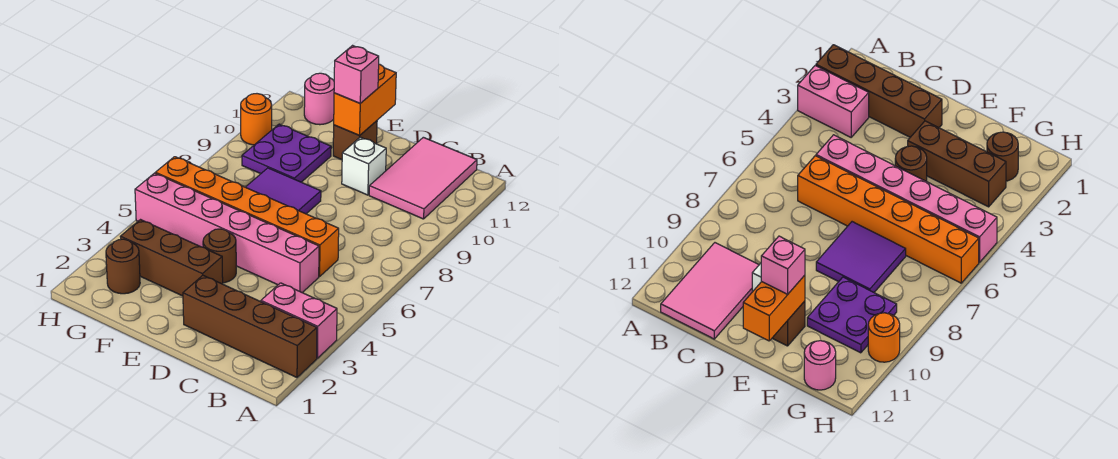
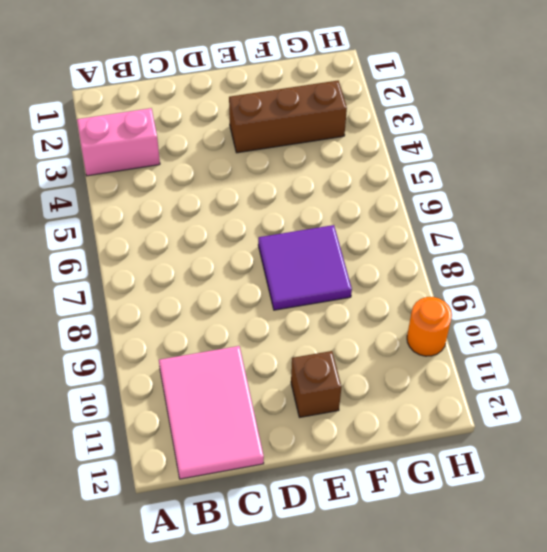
none -> brown brick A2:D2 level 1
none -> pink brick C5:H5 level 1
none -> orange brick C6:H6 level 1

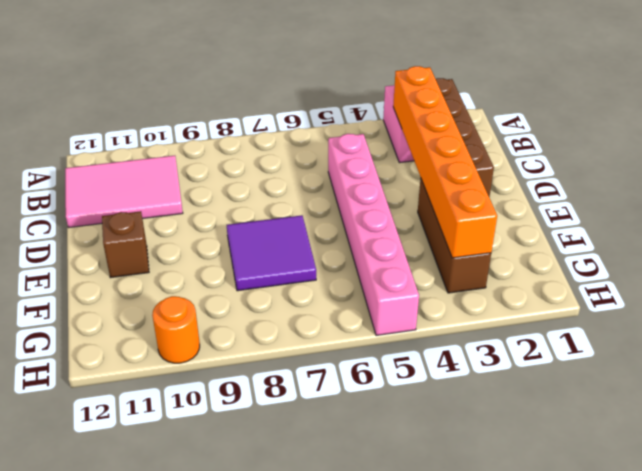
orange brick B3:G3 level 2 -> orange brick C6:H6 level 1
none -> white brick D10 level 1
none -> brown round brick E4 level 1
none -> purple plate F9:G10 level 1

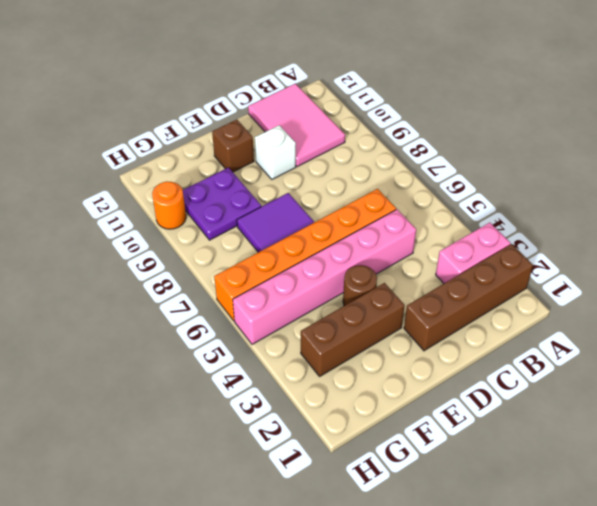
none -> brown round brick G2 level 1
none -> pink round brick G12 level 1
none -> orange brick E11:E12 level 2

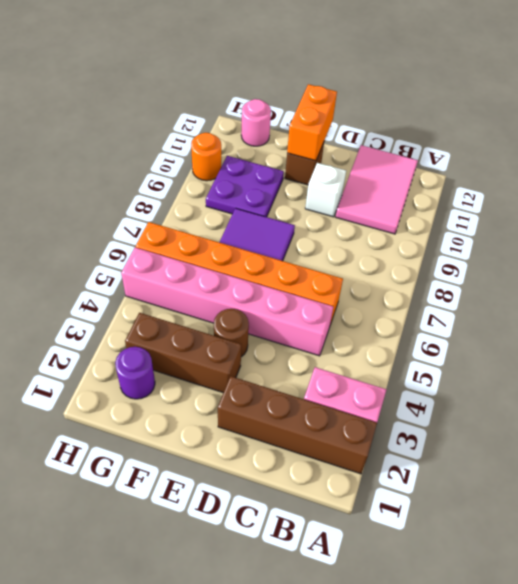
purple round brick G2 level 1 -> brown round brick G2 level 1
none -> pink brick E11 level 3

